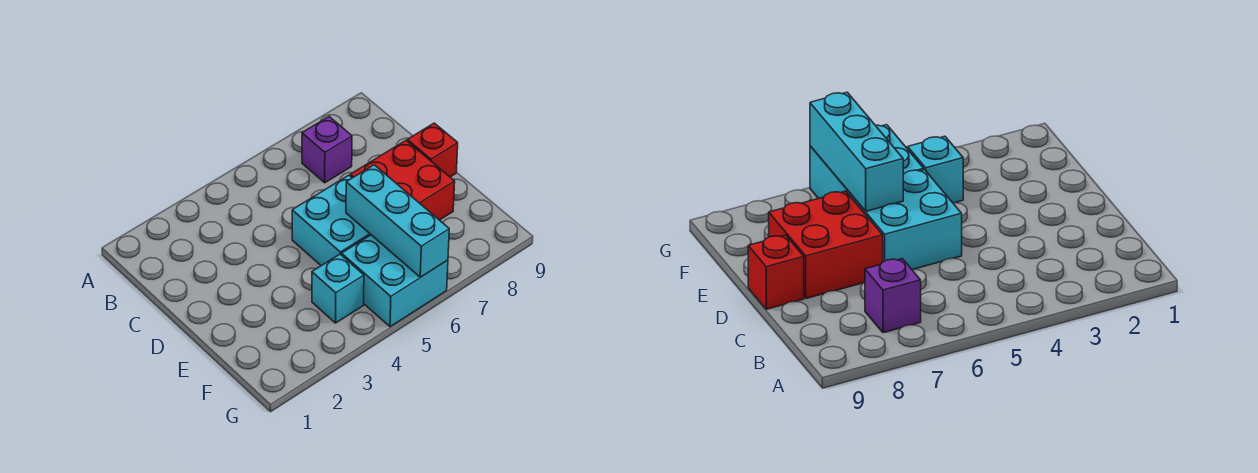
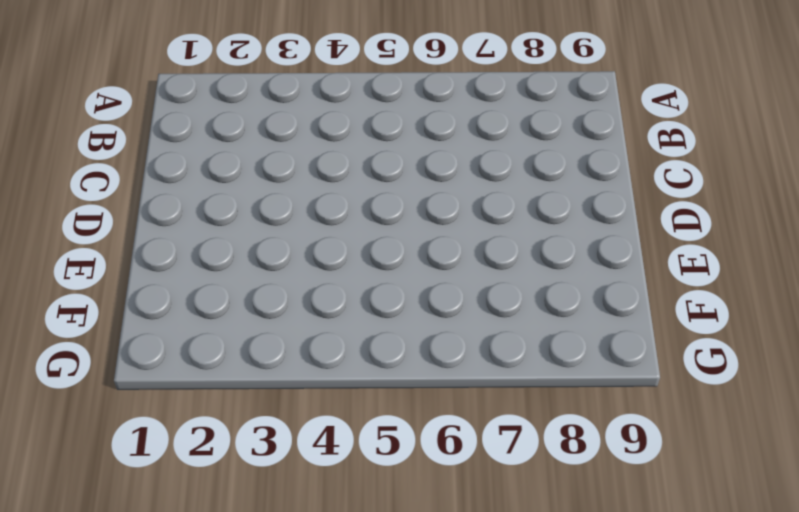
none -> purple brick B7 level 1
none -> cyan brick D5:E6 level 1

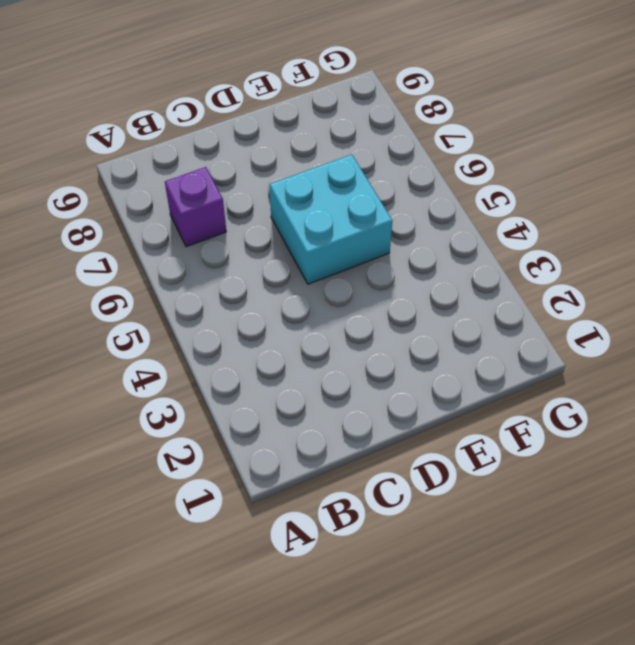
none -> red brick D7:E8 level 1
none -> red brick D9 level 1

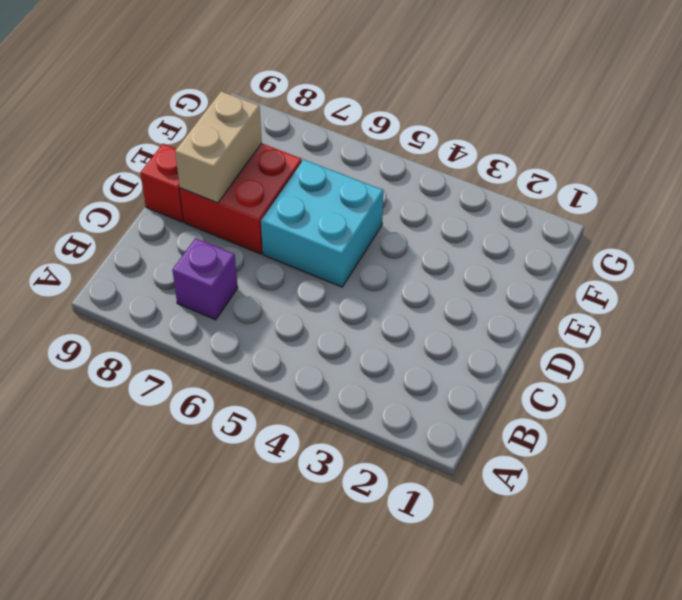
tan brick D8:E8 level 2 -> none
none -> cyan brick F4 level 1
none -> cyan brick F5:G6 level 1

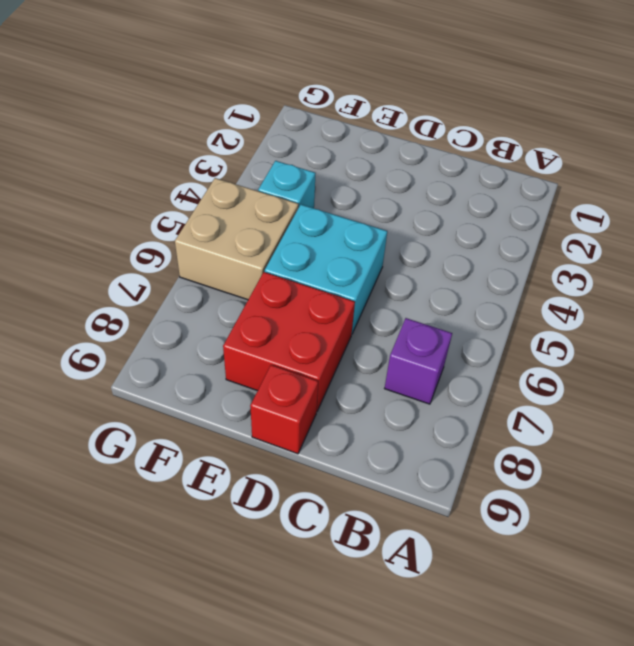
tan brick F5:G6 level 1 -> cyan brick F5:G6 level 1
none -> cyan brick E6:G6 level 2

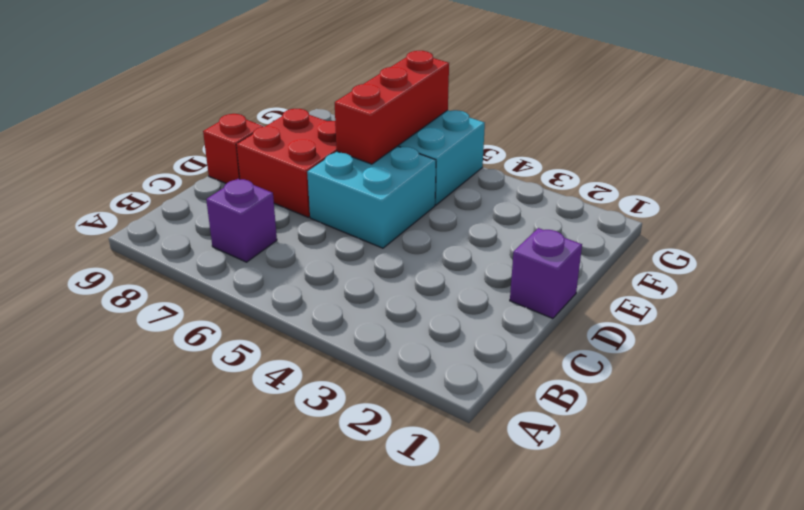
purple brick D1 level 1 -> none
red brick E6:G6 level 2 -> cyan brick E6:G6 level 2
none -> cyan brick F4 level 1

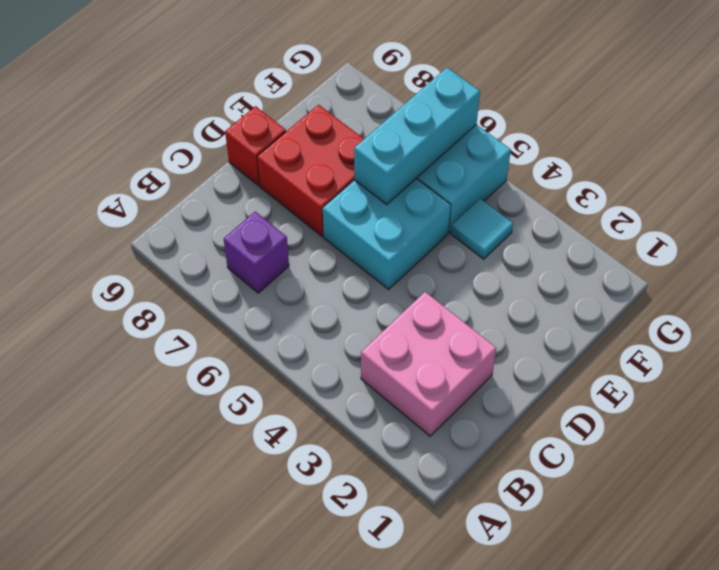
pink brick B2:C3 level 1 -> none
cyan tile F4 level 1 -> cyan brick F4 level 1

